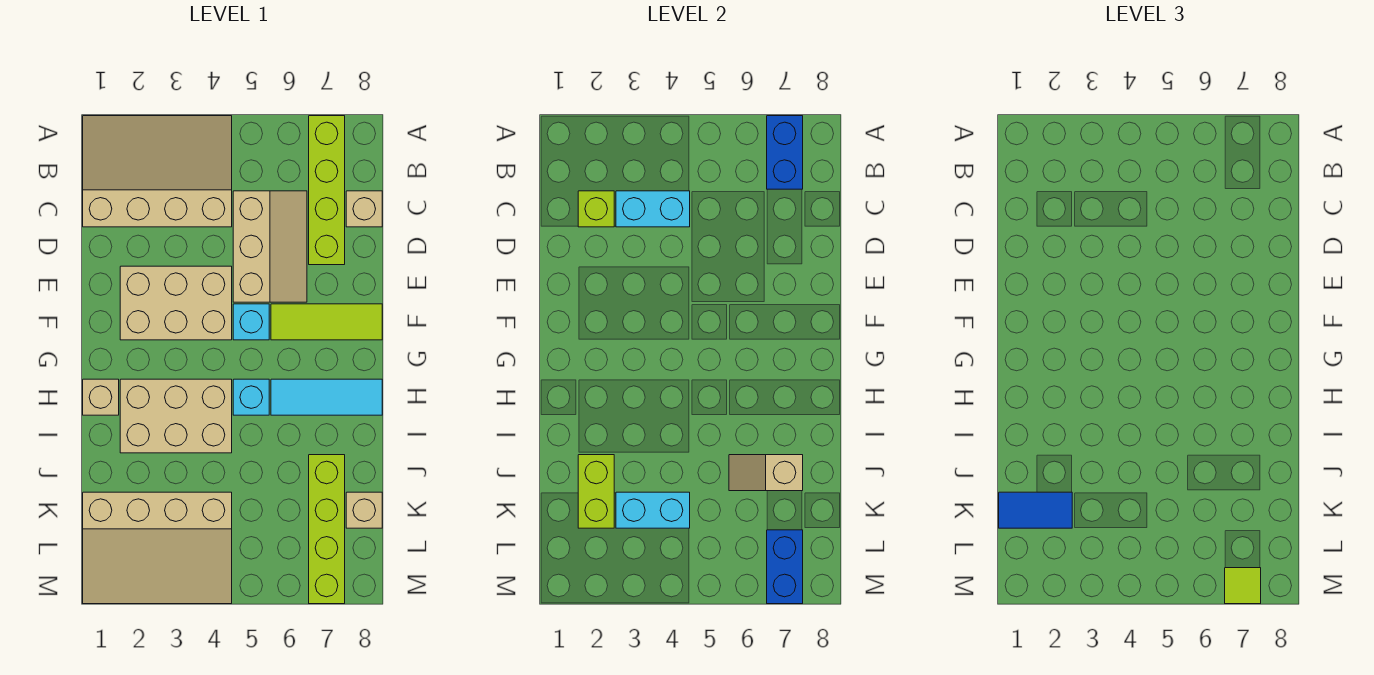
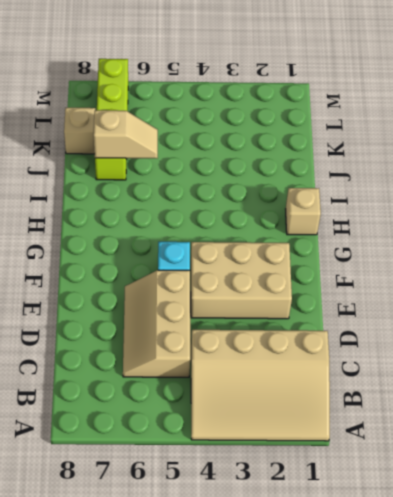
none -> lime brick A7:D7 level 1
none -> tan brick C8 level 1
none -> lime tile F6:F8 level 1

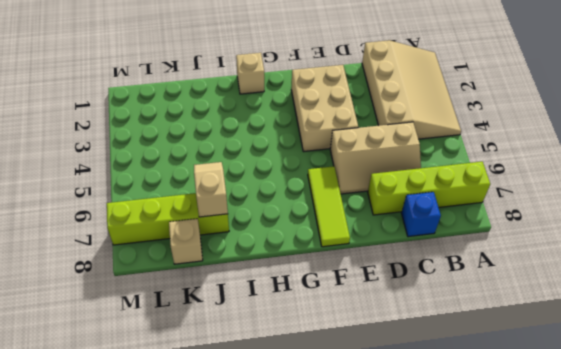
blue brick C8 level 1 -> tan brick C8 level 1
none -> cyan brick F5 level 1
none -> tan brick H2:I4 level 1
none -> cyan brick H5 level 1

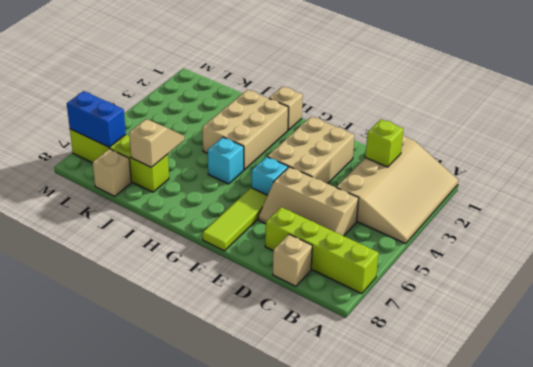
none -> cyan tile H6:H8 level 1
none -> tan slope K1:M4 level 1 top K
none -> blue brick A7:B7 level 2

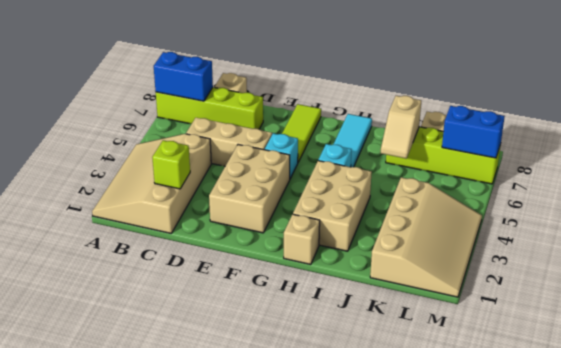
none -> cyan brick C3:C4 level 2
none -> lime brick J2:K2 level 2
none -> cyan brick K3:K4 level 2

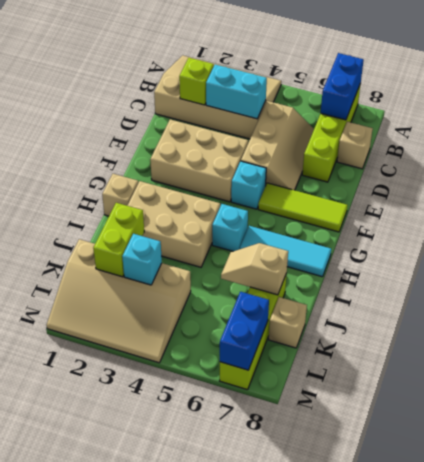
cyan brick K3 level 2 -> cyan brick K3:K4 level 2
none -> blue tile K1:K2 level 3
none -> lime tile M7 level 3

